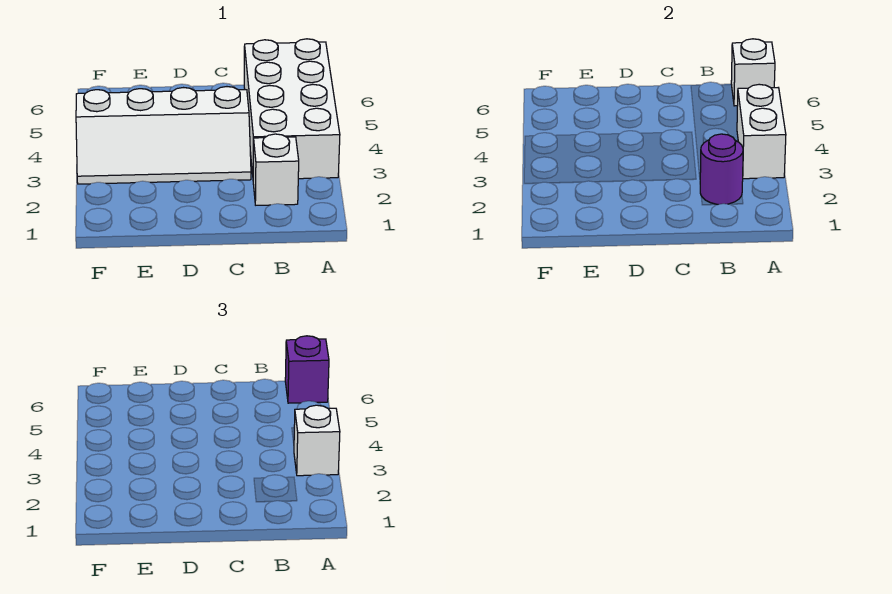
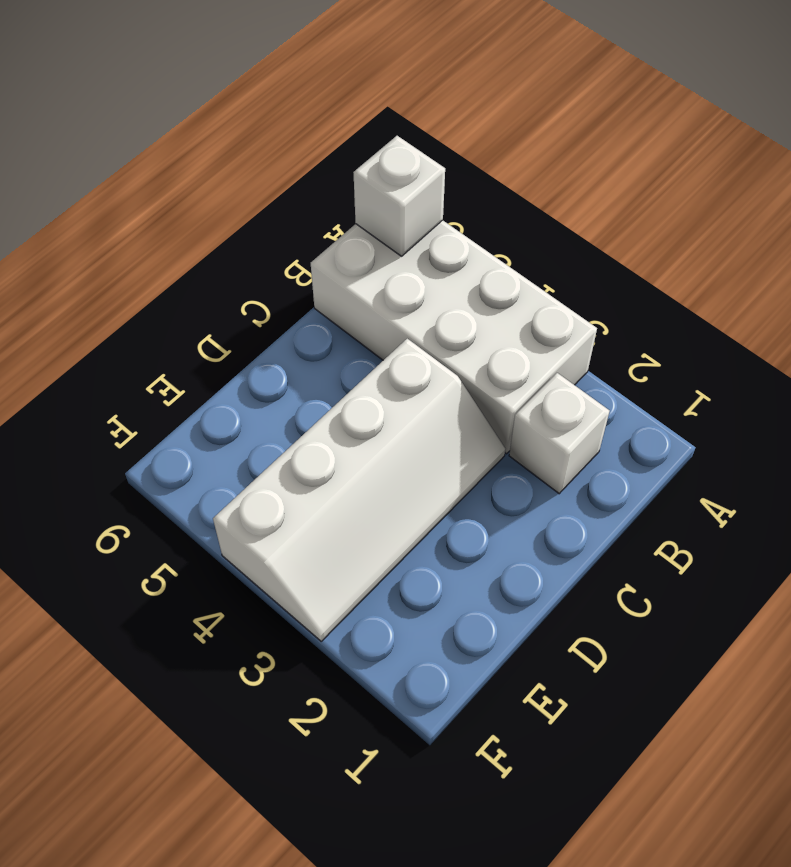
none -> white brick A3:A4 level 2
none -> purple round brick B2 level 2

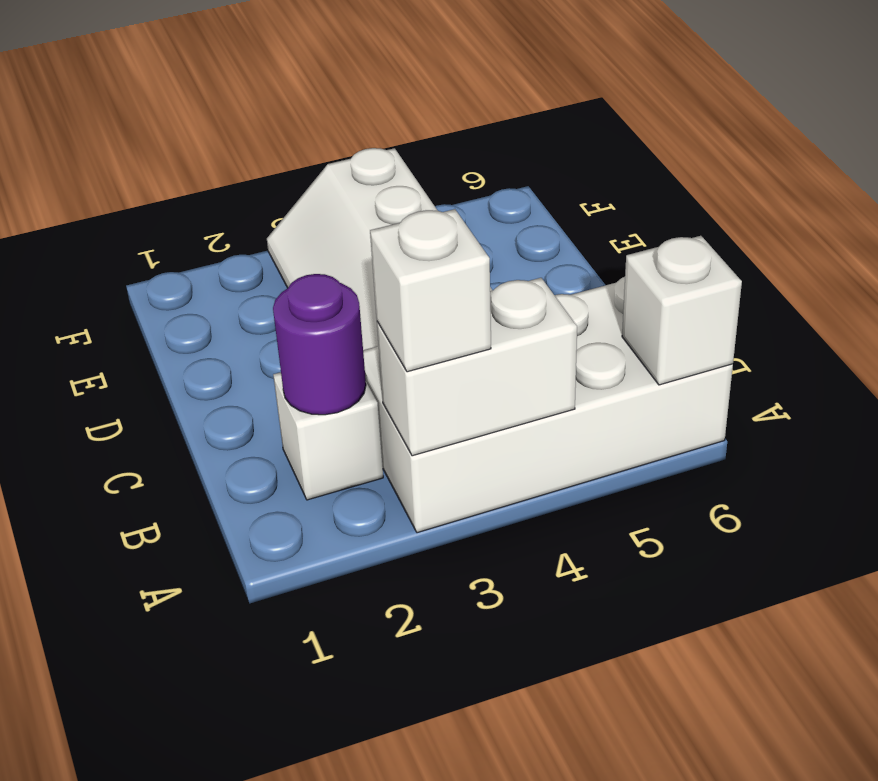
none -> purple brick A6 level 3

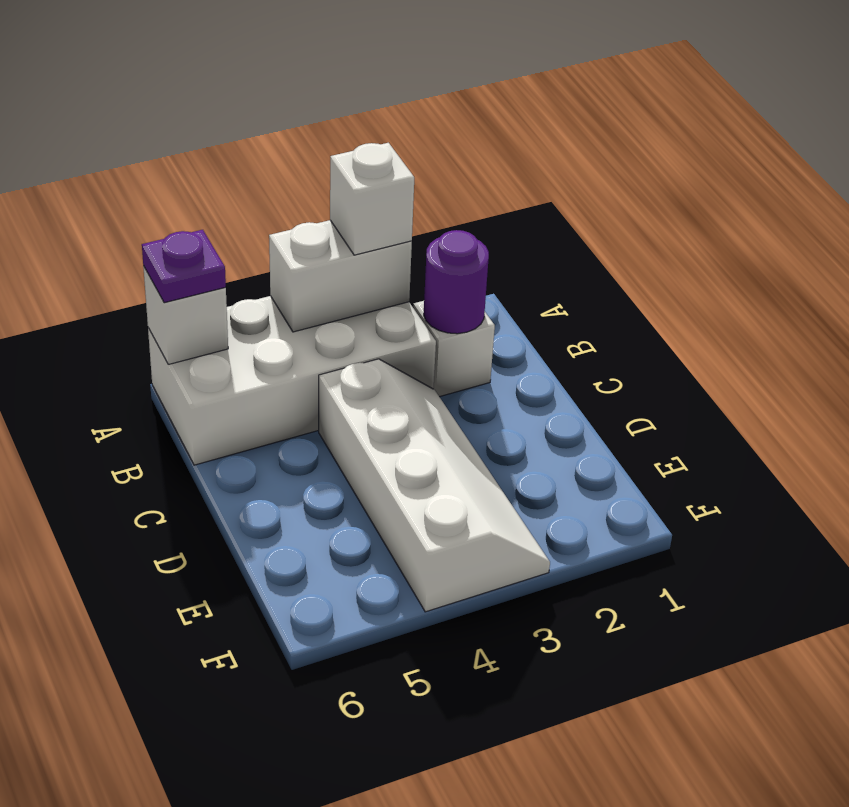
purple plate A6 level 3 -> purple brick A6 level 3

